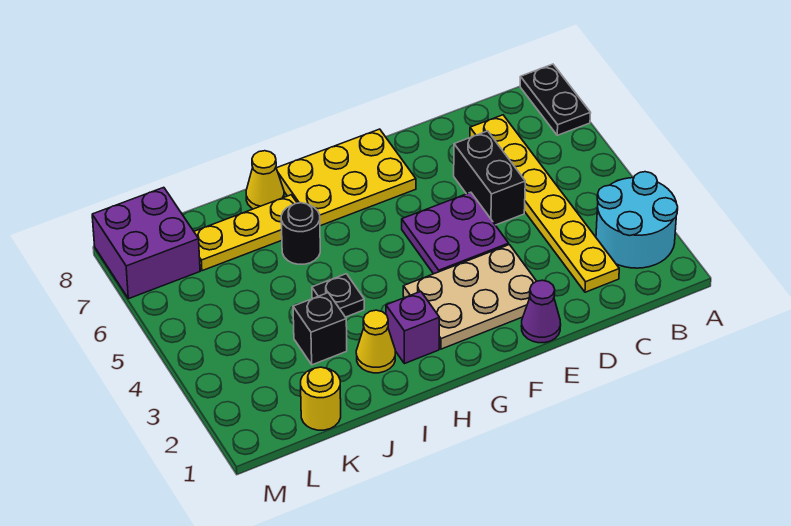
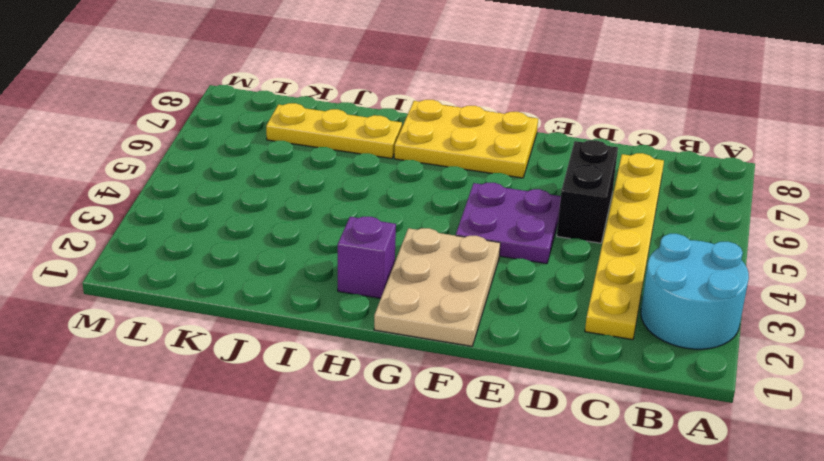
tan plate F1:G3 level 1 -> tan plate E2:G3 level 1
none -> black plate A7:A8 level 1
none -> purple cone E1 level 1
none -> yellow cone I2 level 1

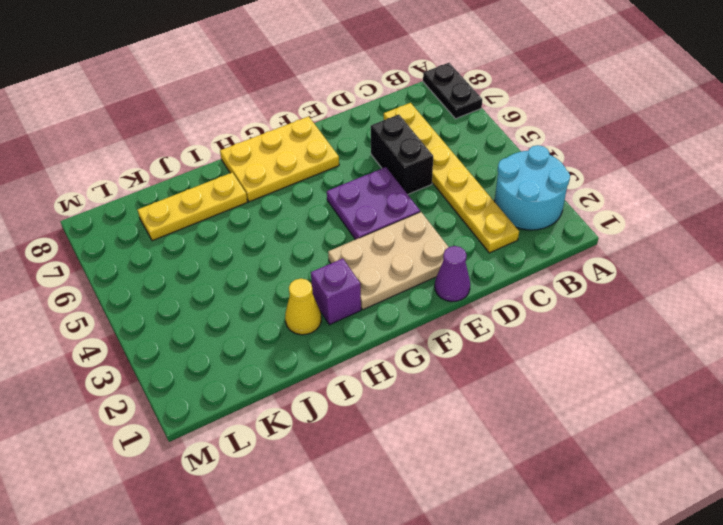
none -> black plate I4 level 1
none -> black round brick I6 level 1
none -> yellow cone I8 level 1

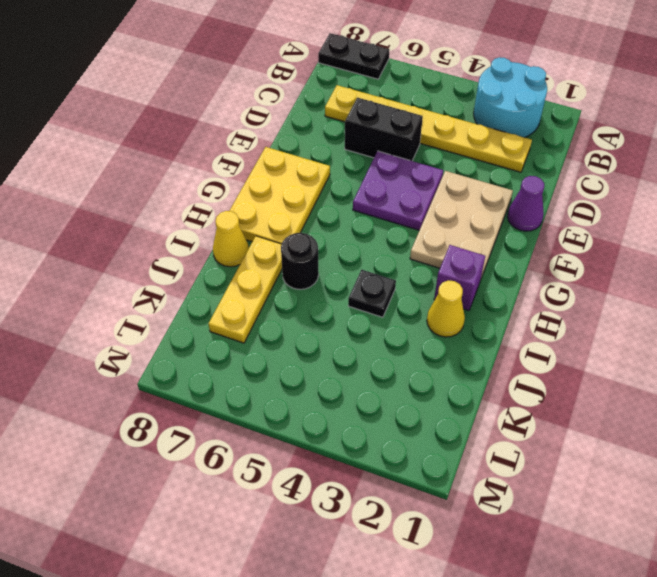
none -> black brick J3 level 1
none -> yellow round brick K1 level 1
none -> purple brick L7:M8 level 1

